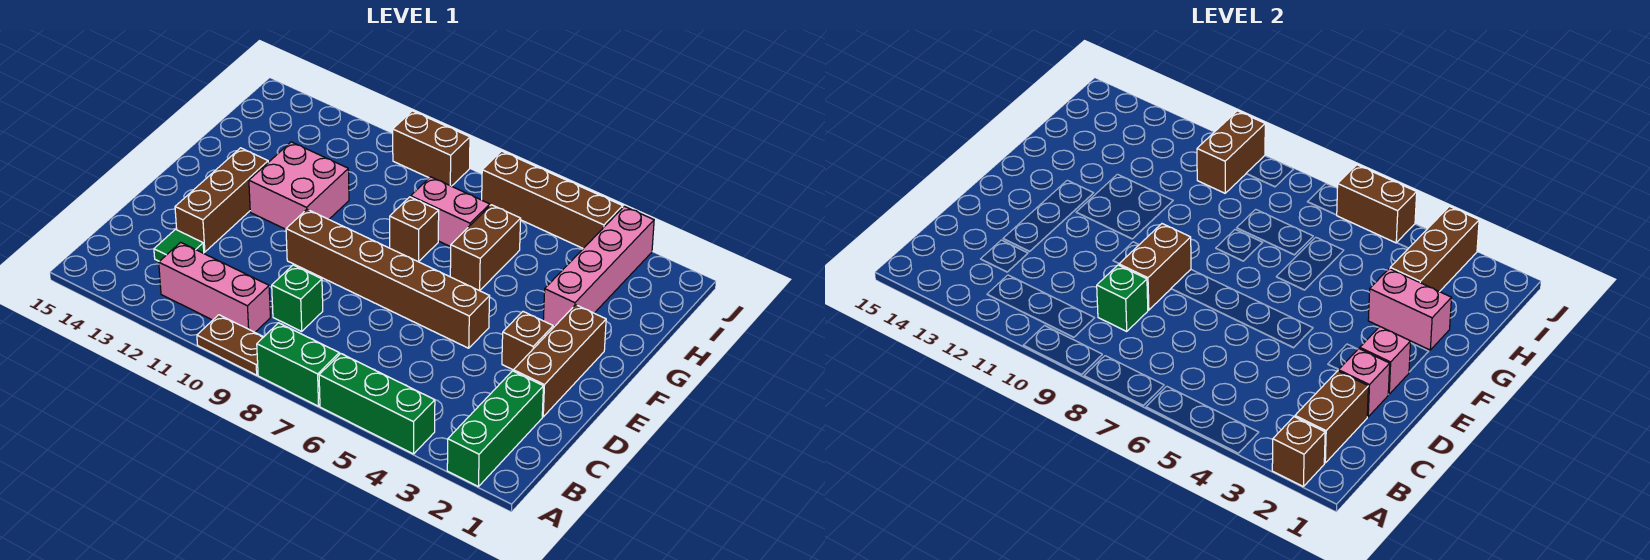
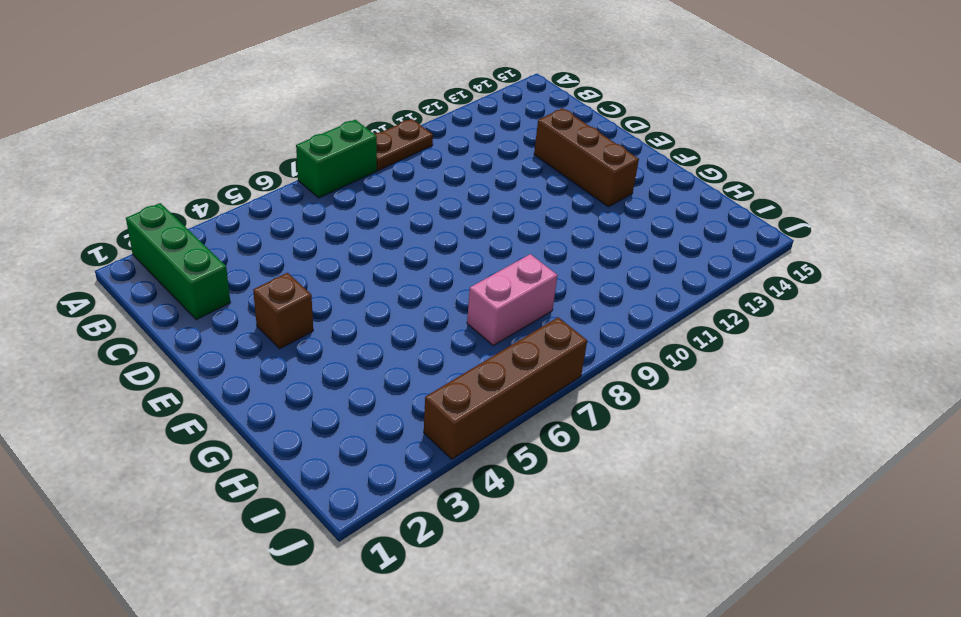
none -> green brick A4:A6 level 1
none -> pink brick B10:B12 level 1
none -> green brick C9 level 1

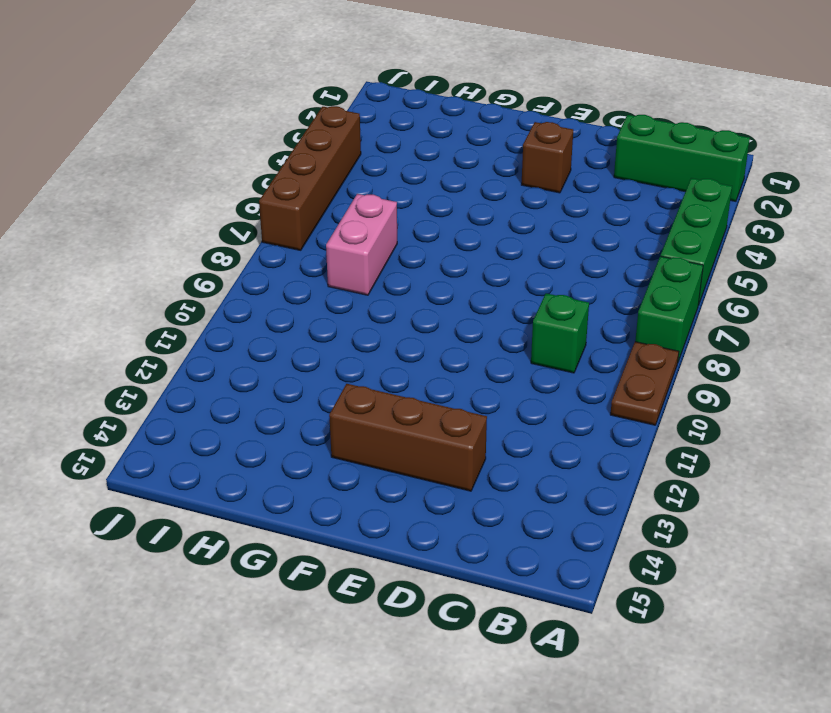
none -> pink brick B10:B12 level 1
none -> green tile C13 level 1
none -> brown brick D2:F2 level 1

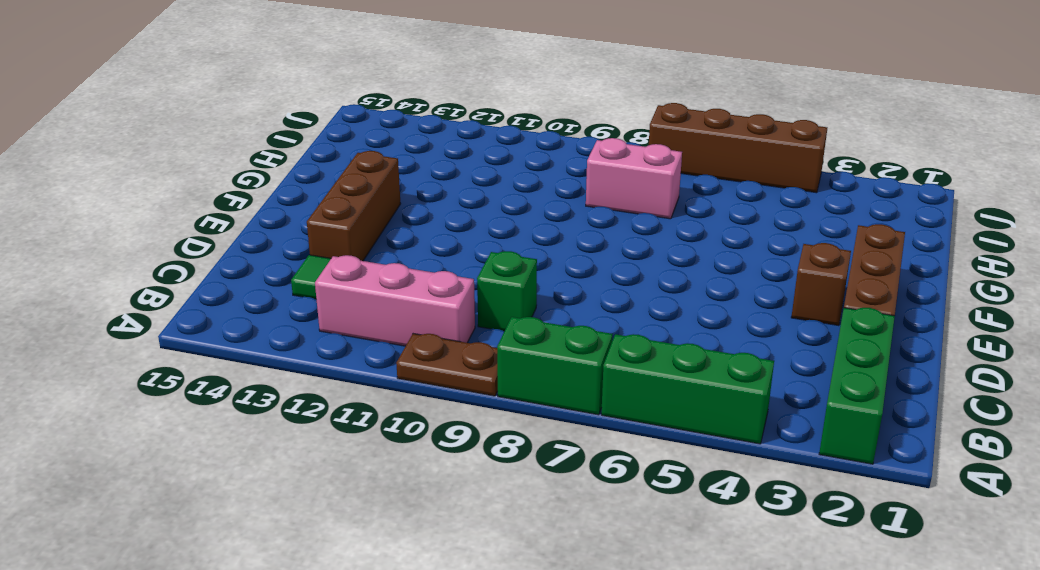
none -> brown brick E5:E10 level 1
none -> pink brick F11:G12 level 1
none -> pink brick G3:J3 level 1

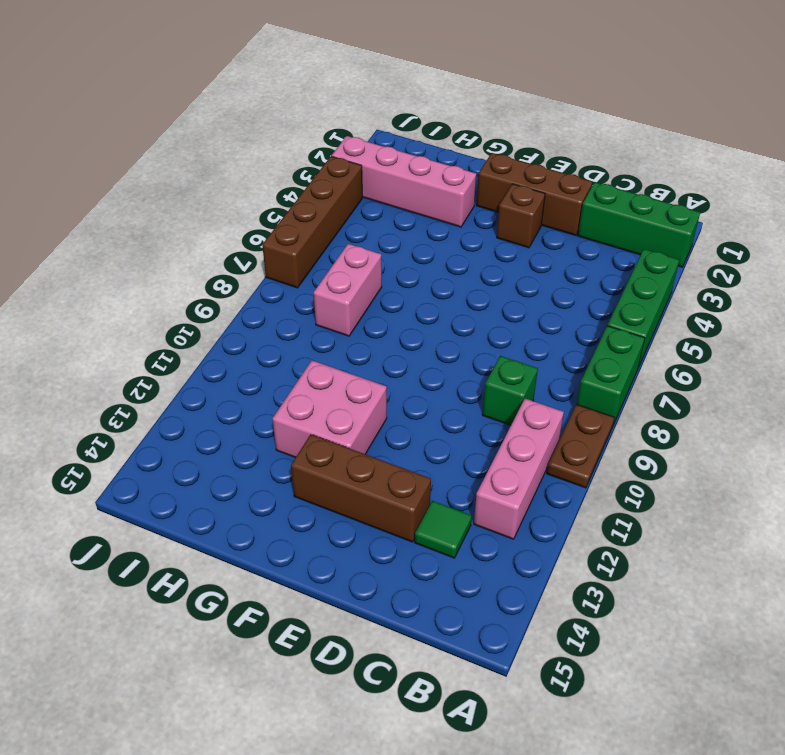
none -> brown brick E5:E10 level 1
none -> brown brick G6:H6 level 1
none -> brown brick G8 level 1

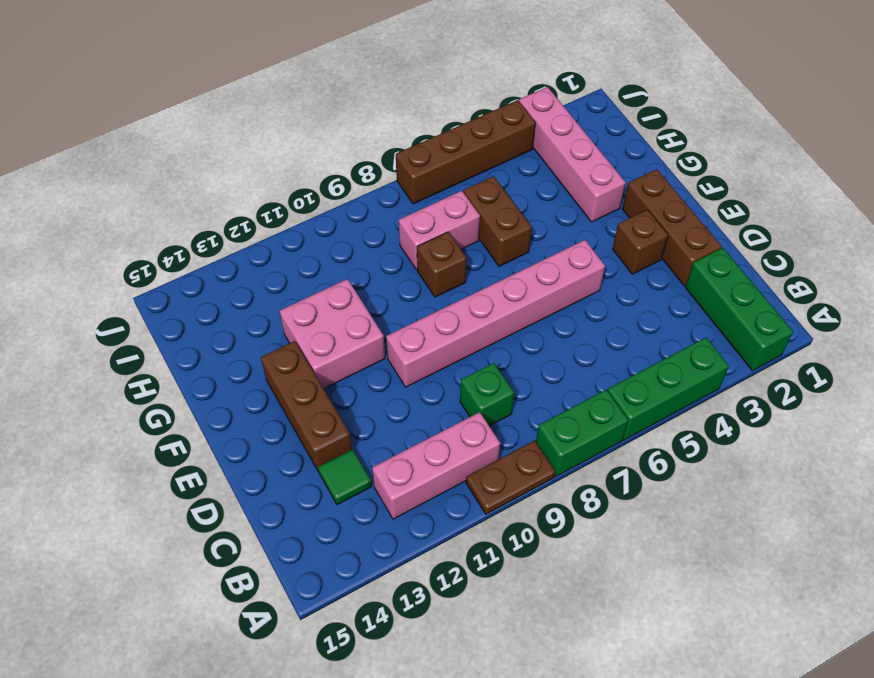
pink brick E5:E10 level 1 -> brown brick E5:E10 level 1
none -> brown brick J9:J10 level 1
none -> brown brick A2 level 2
none -> brown brick B2:C2 level 2

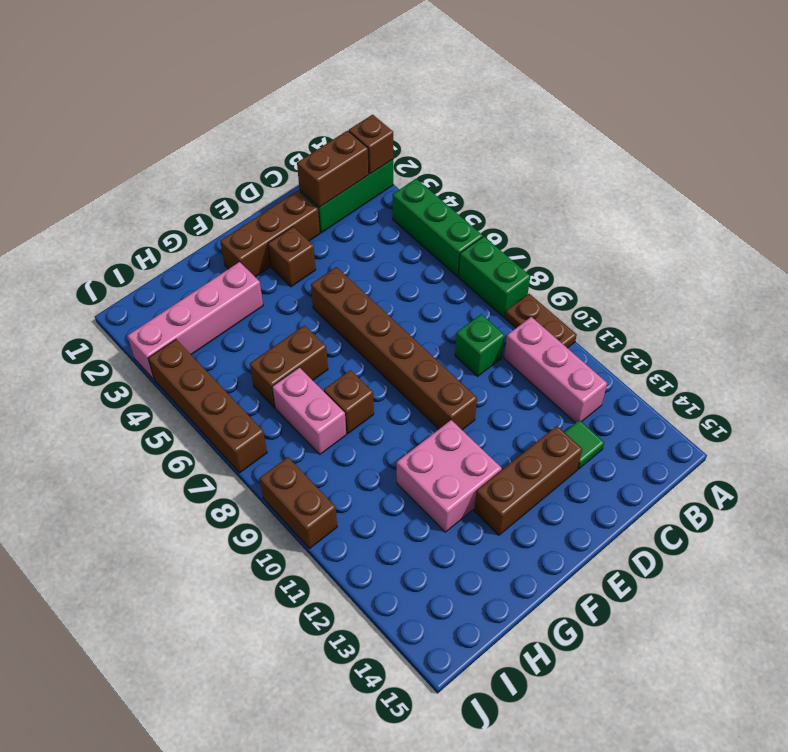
none -> green brick C9 level 2
none -> pink brick D2 level 2
none -> brown brick D9:E9 level 2

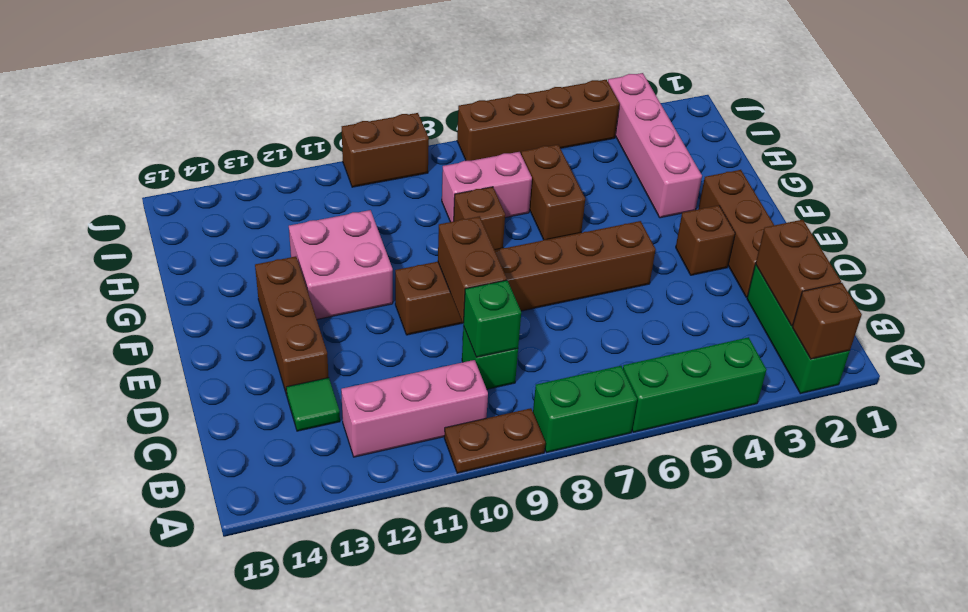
none -> pink brick D2 level 2
none -> pink brick E2 level 2
none -> pink brick G2:G3 level 2

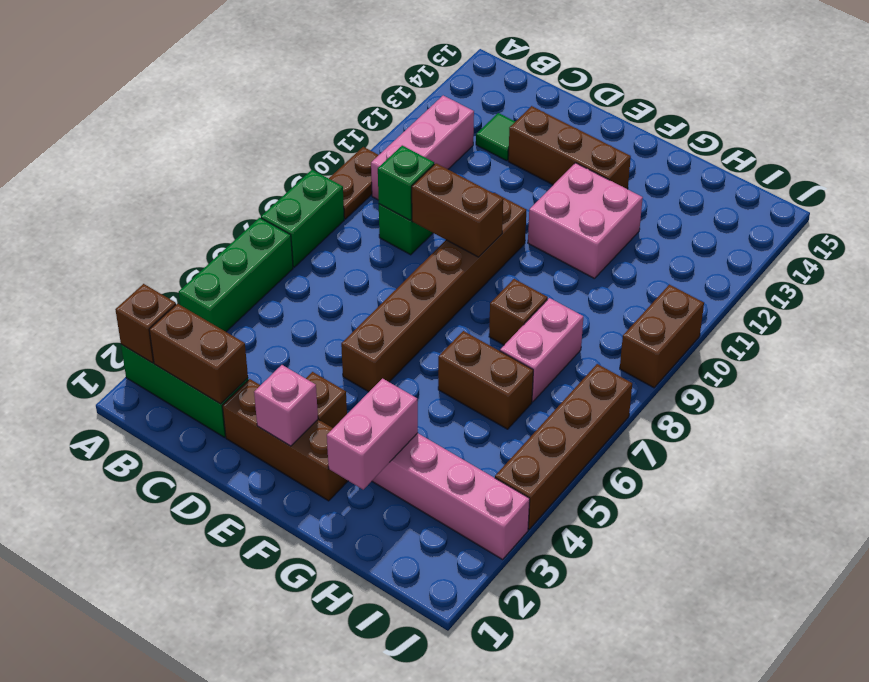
none -> pink brick D2 level 2
none -> brown brick H3:J3 level 2
none -> brown brick I10:J10 level 2

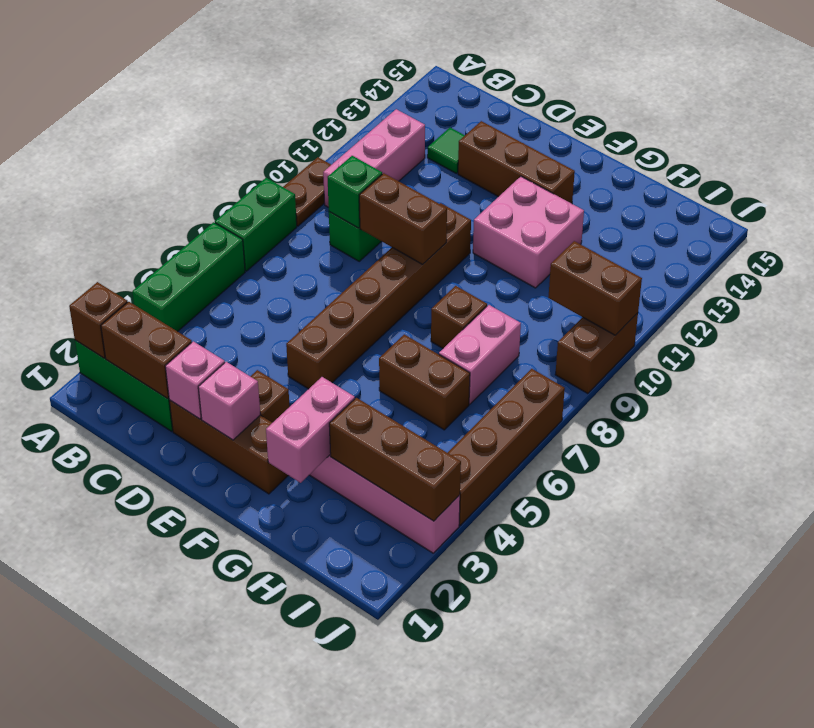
none -> brown brick J5:J6 level 2

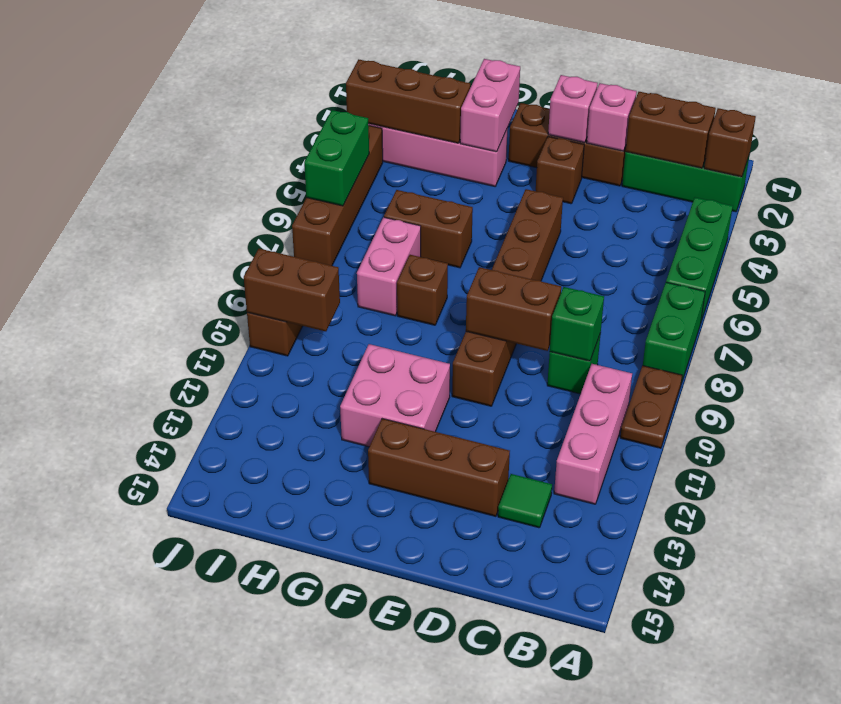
green brick J5:J6 level 2 -> brown brick J5:J6 level 2

